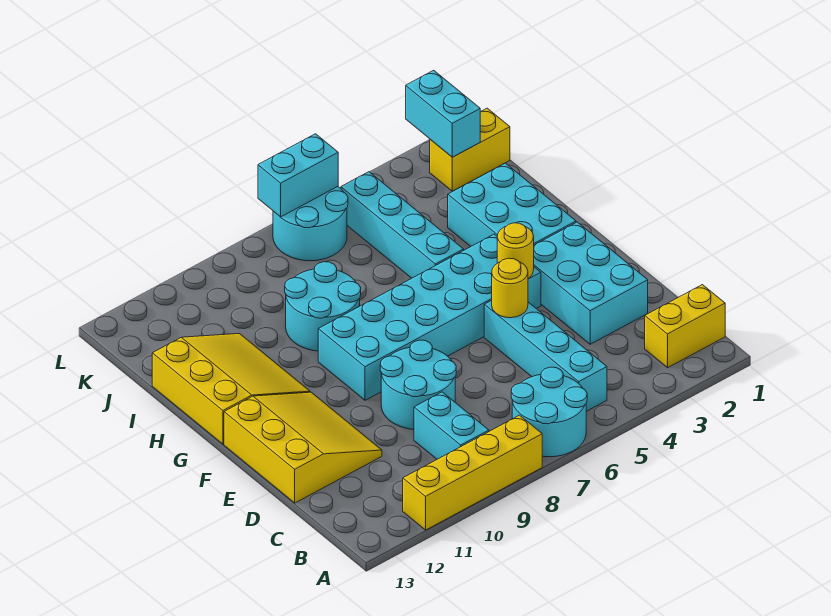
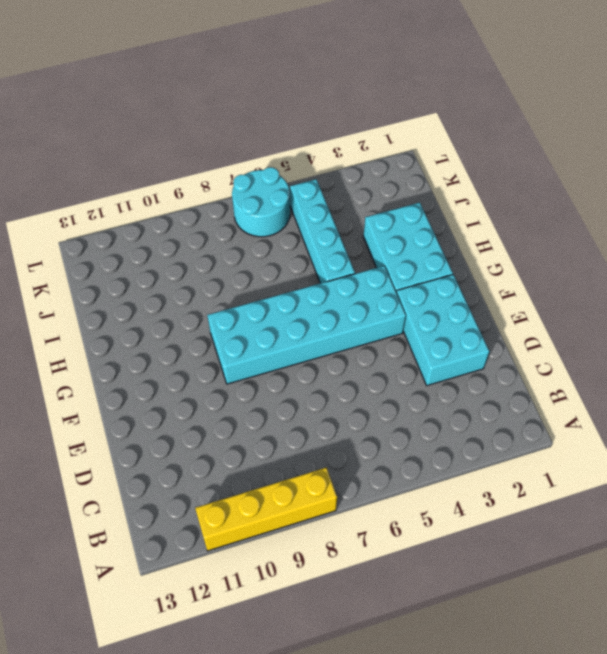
none -> cyan round brick A6:B7 level 1
none -> yellow brick B1:B2 level 1
none -> cyan brick B5:E5 level 1

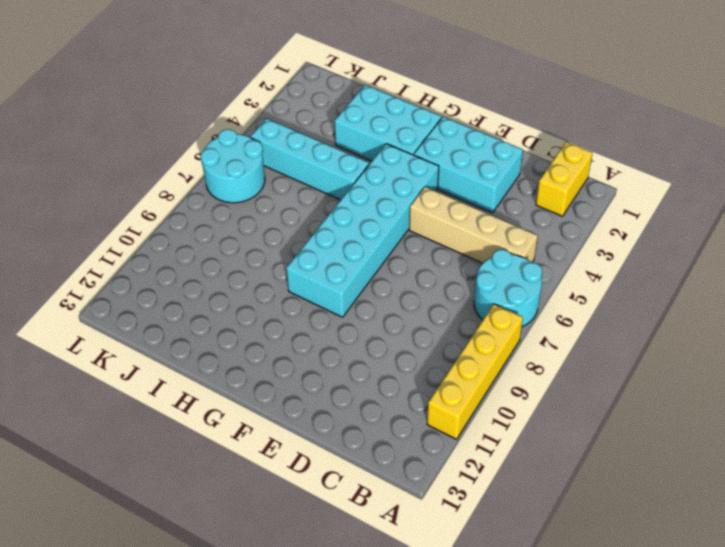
tan brick B5:E5 level 1 -> cyan brick B5:E5 level 1
none -> cyan brick B9:C9 level 1
none -> cyan round brick D8:E9 level 1
none -> yellow slope D11:F13 level 1 top 13

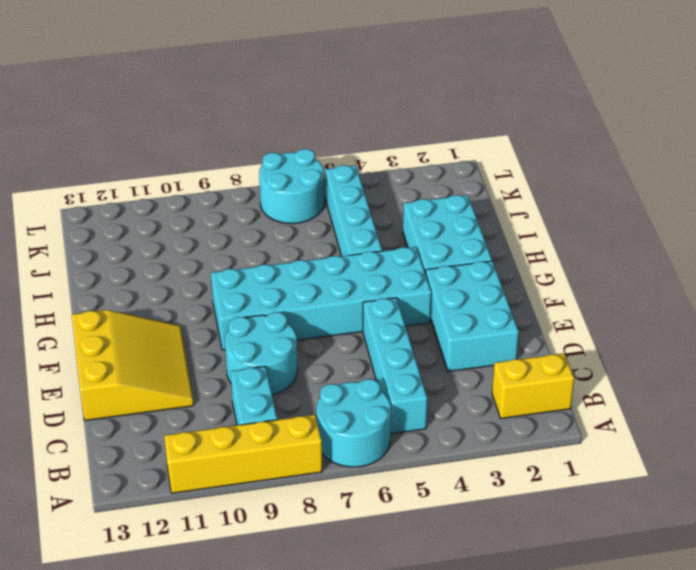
none -> yellow slope G11:I13 level 1 top 13
none -> cyan round brick H8:I9 level 1
none -> yellow brick K1:K2 level 1

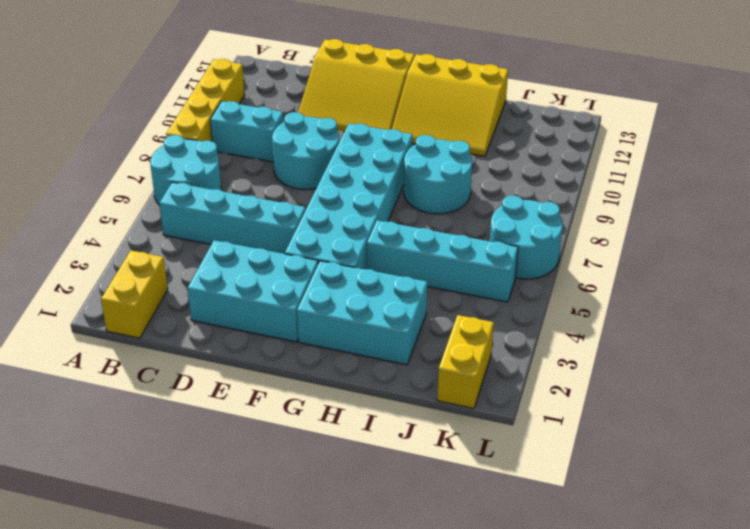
none -> yellow round brick E5 level 2
none -> yellow round brick F4 level 2
none -> cyan brick K2:L2 level 2

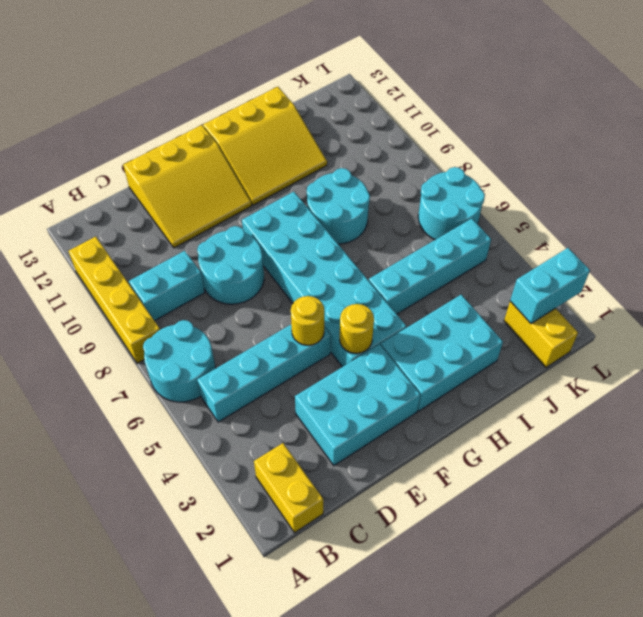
none -> cyan brick L6:L7 level 2

